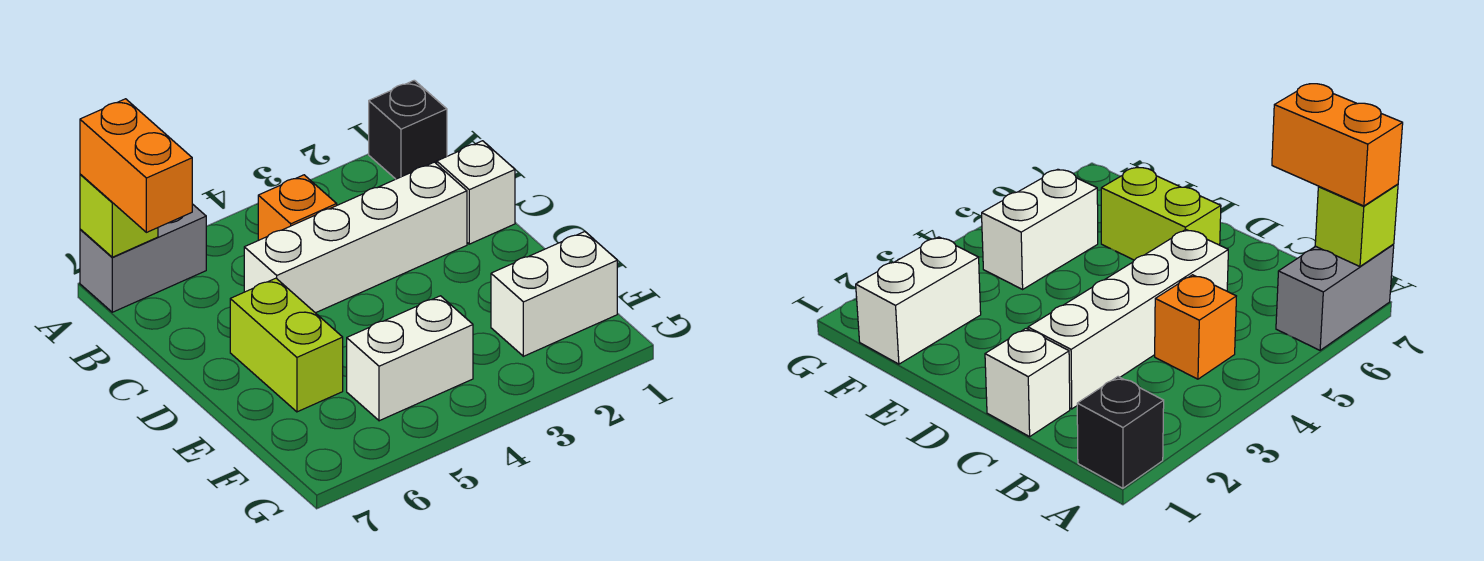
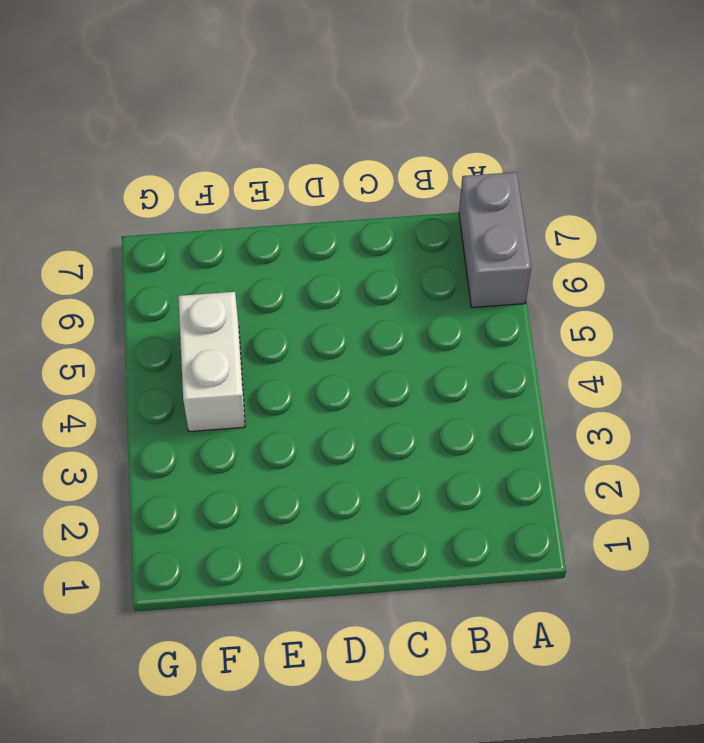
none -> black brick A1 level 1
none -> orange brick B4 level 1

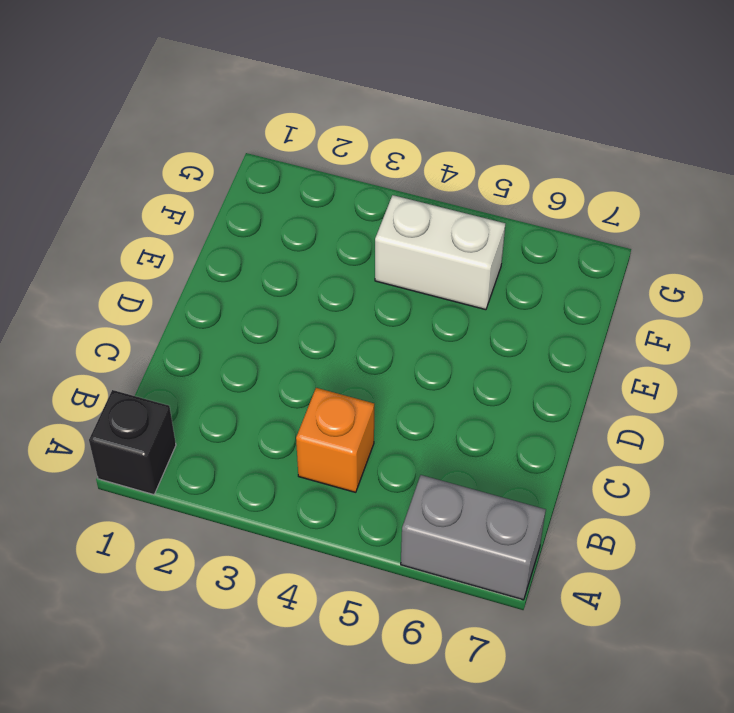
none -> white brick C1 level 1
none -> white brick C2:C5 level 1

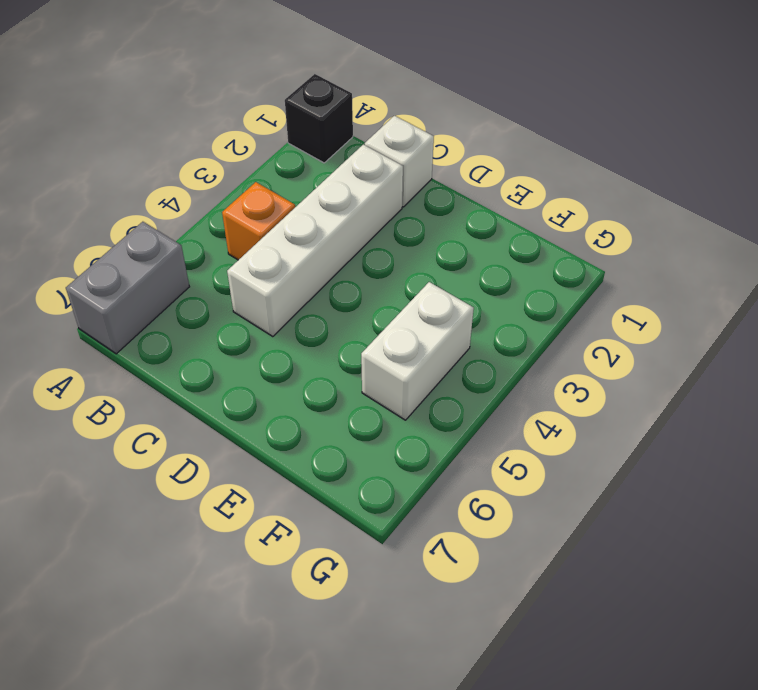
none -> lime brick D6:E6 level 1
none -> white brick F1:F2 level 1

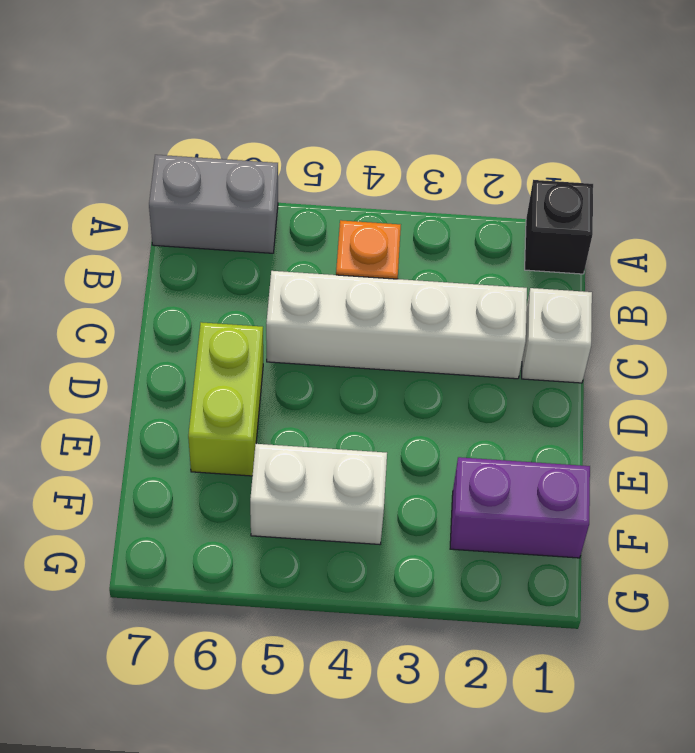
purple brick F1:F2 level 1 -> white brick F1:F2 level 1
none -> lime brick A7 level 2
none -> orange brick A7:B7 level 3

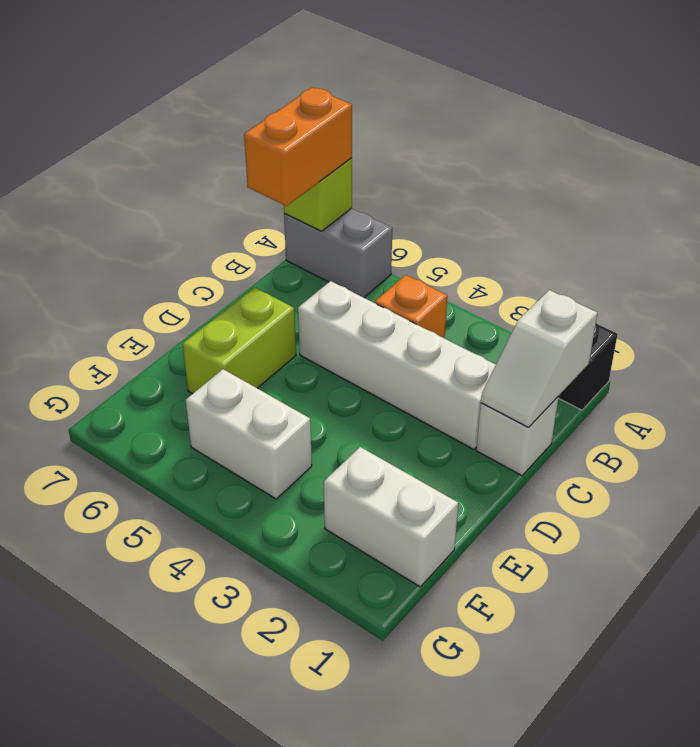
white slope B1:C1 level 2 top B -> none

